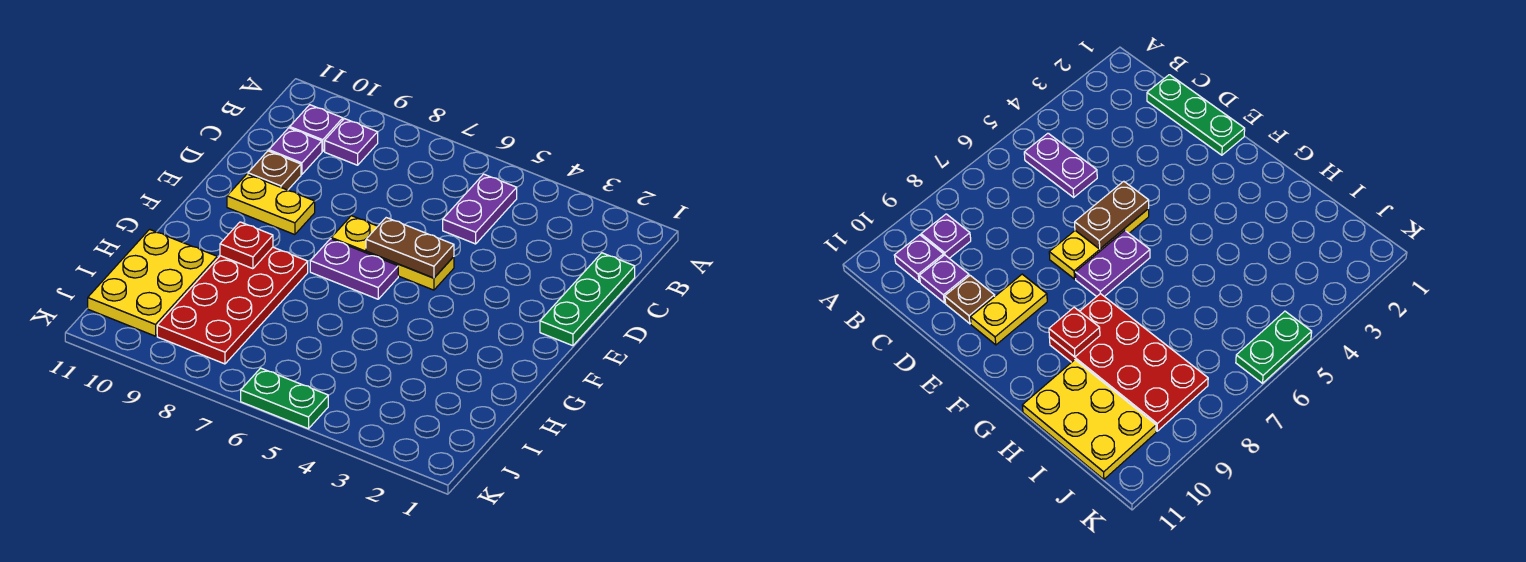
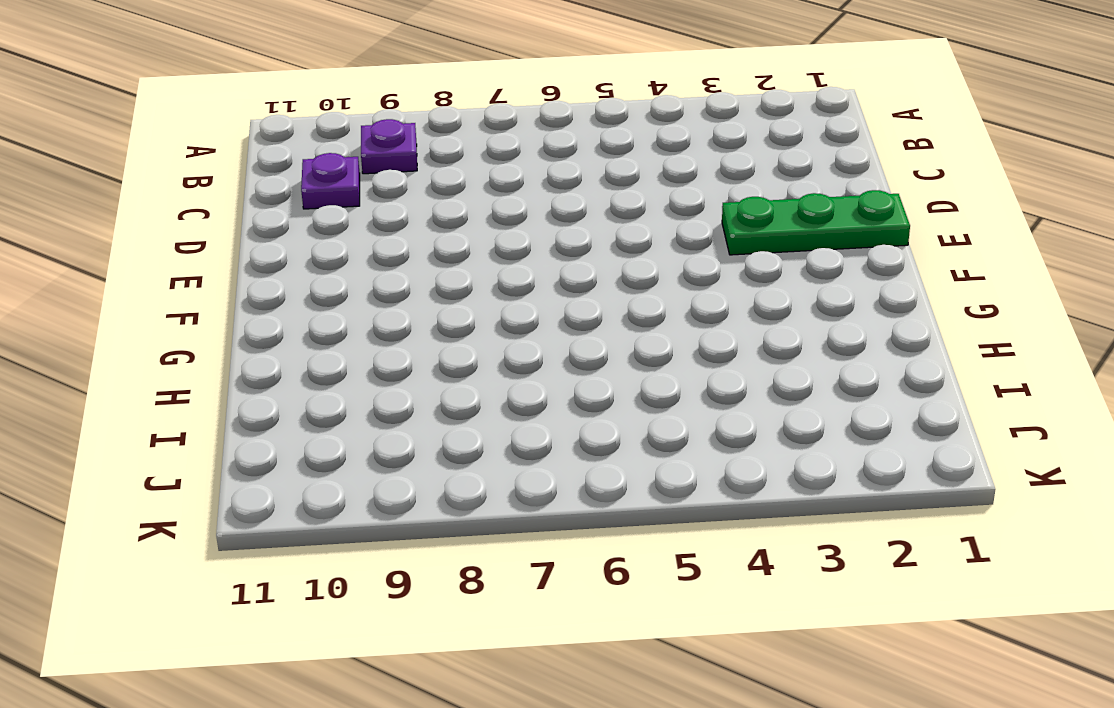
green plate E1:E3 level 1 -> green plate C1:E1 level 1
none -> purple plate B5:C5 level 1
none -> purple plate B10 level 1
none -> brown plate D10 level 1

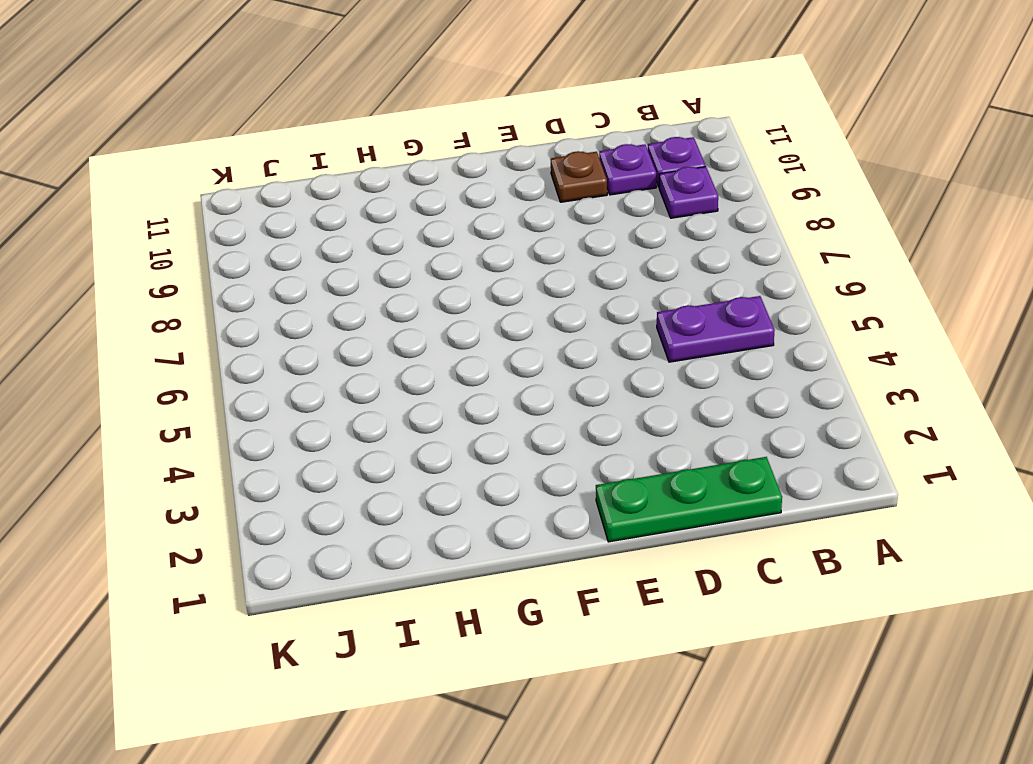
none -> yellow plate E5:E7 level 1
none -> yellow plate E9:E10 level 1
none -> purple plate F6:F7 level 1

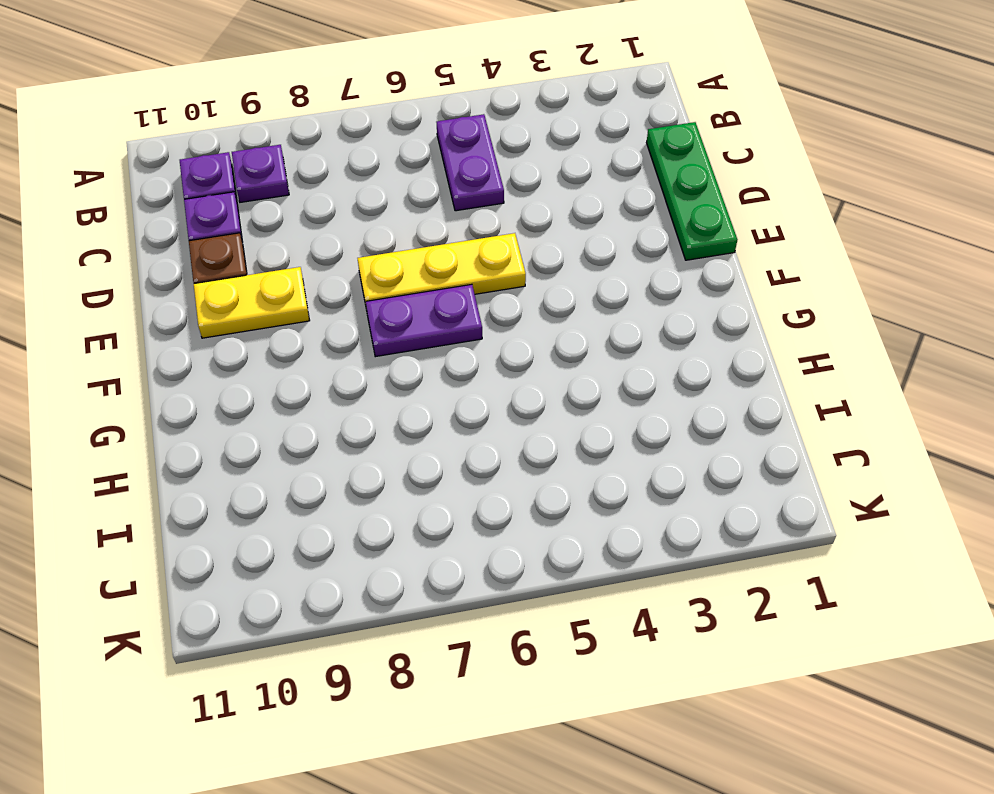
none -> red plate G8:J9 level 1
none -> yellow plate H10:J11 level 1
none -> green plate K5:K6 level 1

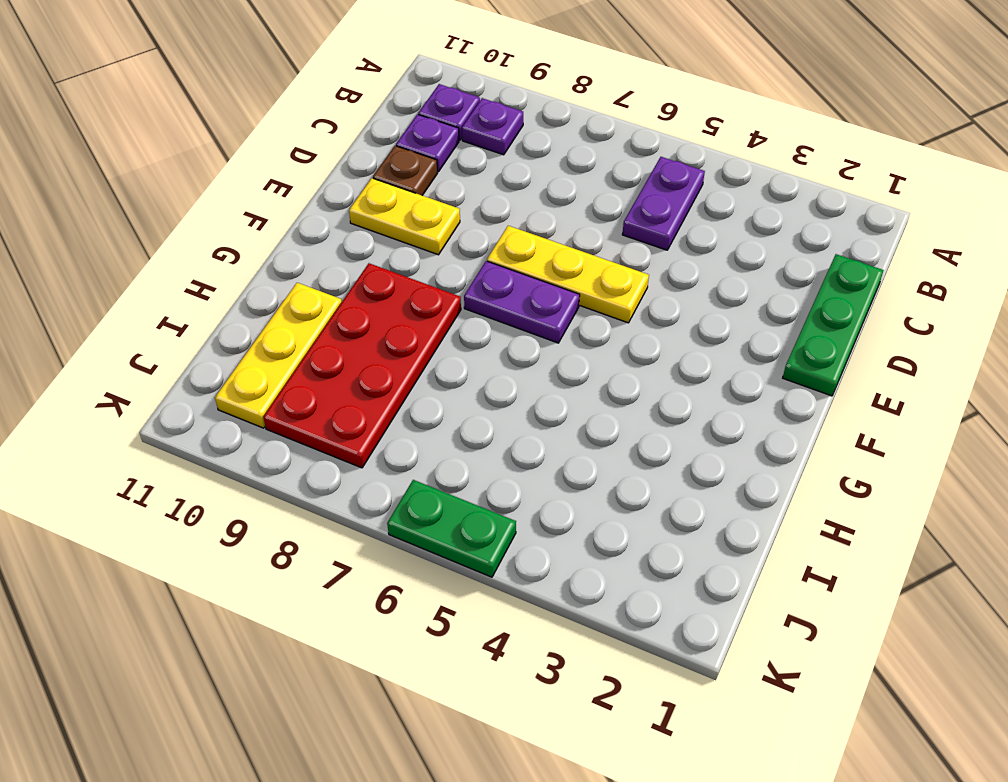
yellow plate H10:J10 level 1 -> yellow plate H10:J11 level 1
none -> brown plate E5:E6 level 2
none -> red plate G9 level 2

